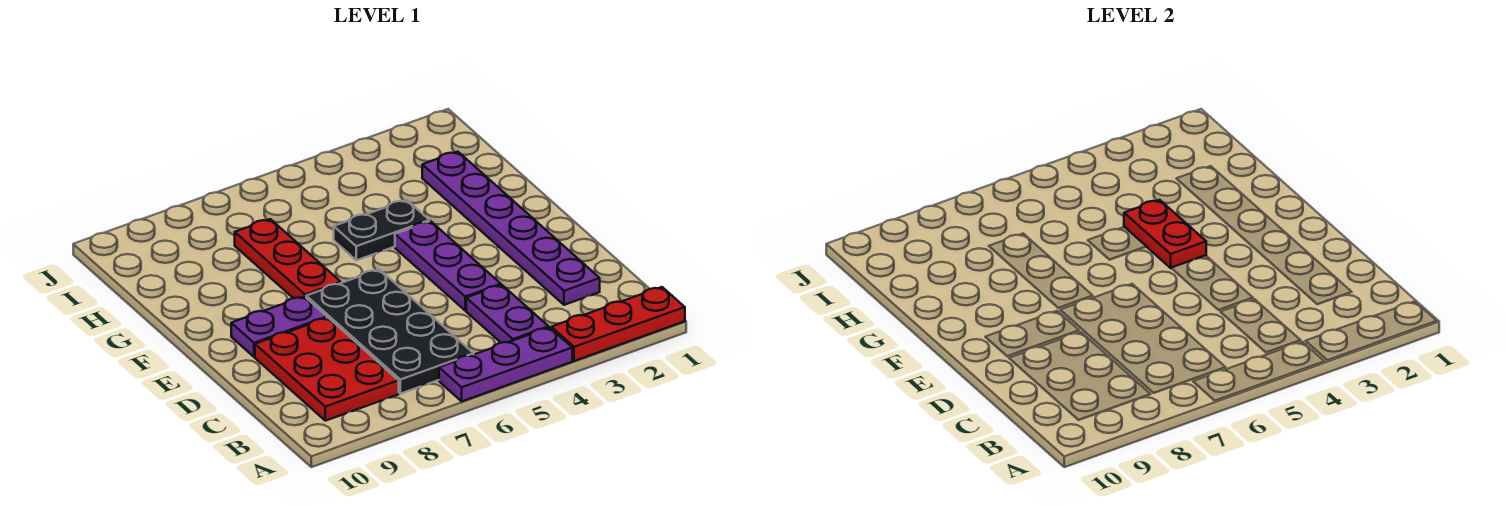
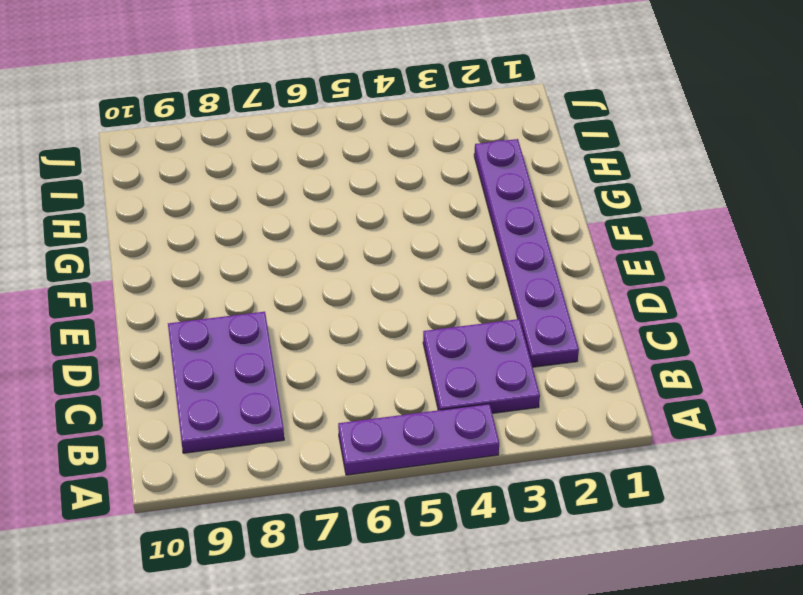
purple plate B3:C4 level 1 -> purple plate B4:C4 level 1
purple plate B8:D9 level 1 -> red plate B8:D9 level 1
none -> red plate A1:A3 level 1
none -> black plate B6:E7 level 1

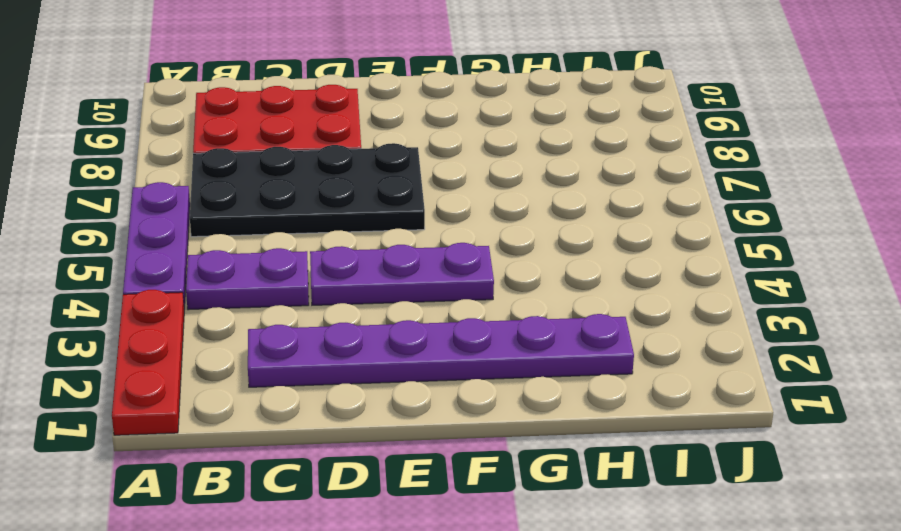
none -> purple plate E8:E9 level 1
none -> red plate F7:H7 level 1

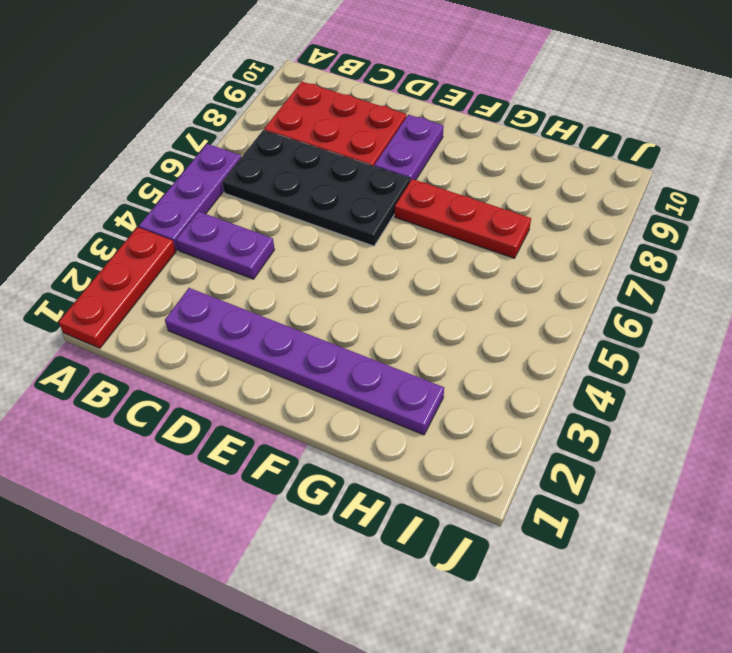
none -> purple plate D4:F4 level 1
none -> black plate G4:G5 level 1

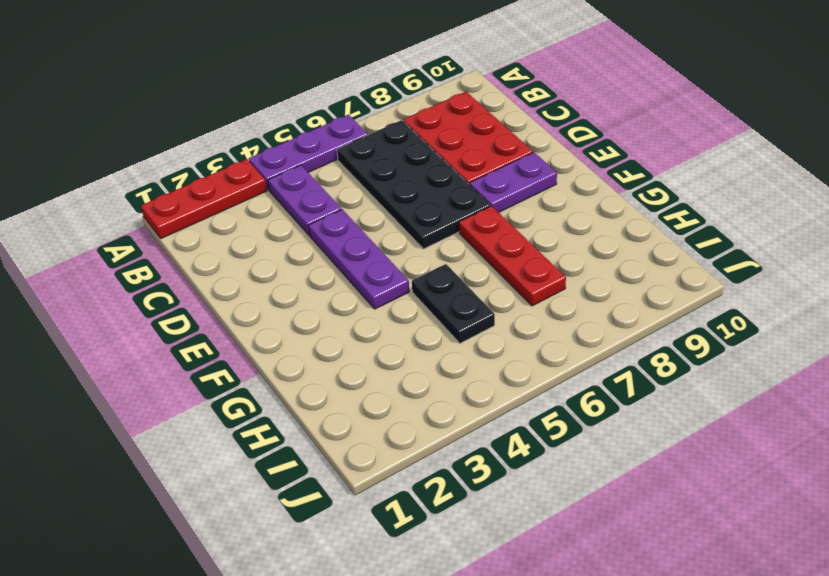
black plate G5:H5 level 1 -> black plate G4:G5 level 1
none -> purple plate C2:H2 level 1
none -> red plate F4:G4 level 2

